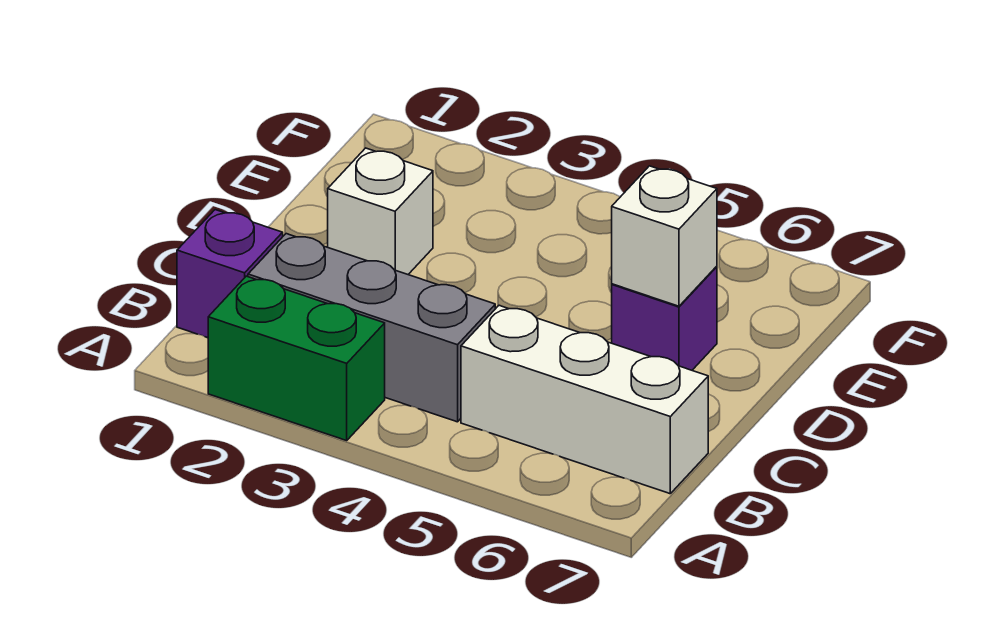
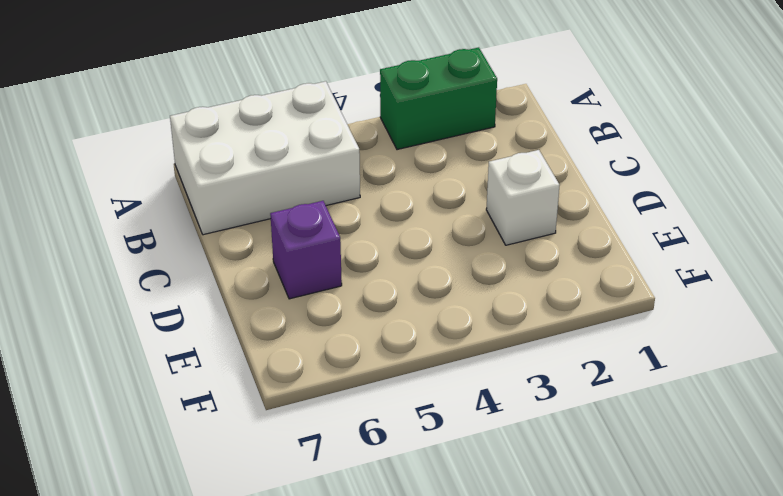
white brick A5:B7 level 1 -> white brick B5:B7 level 1
none -> purple brick B1 level 1
none -> grey brick B2:B4 level 1

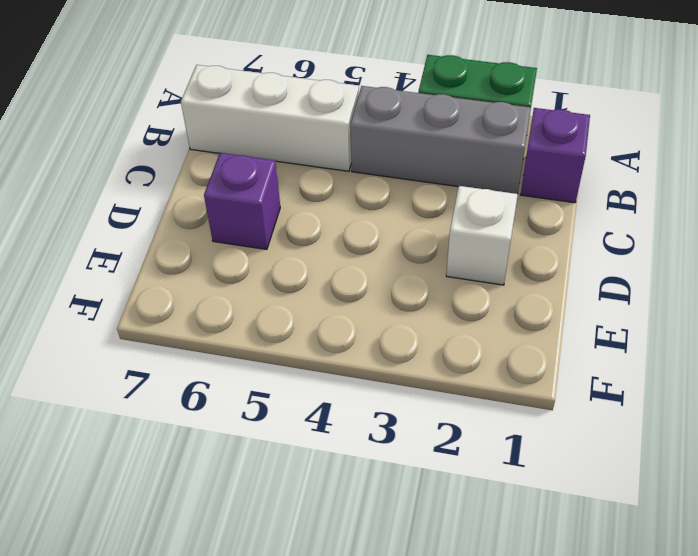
none -> white brick D6 level 2

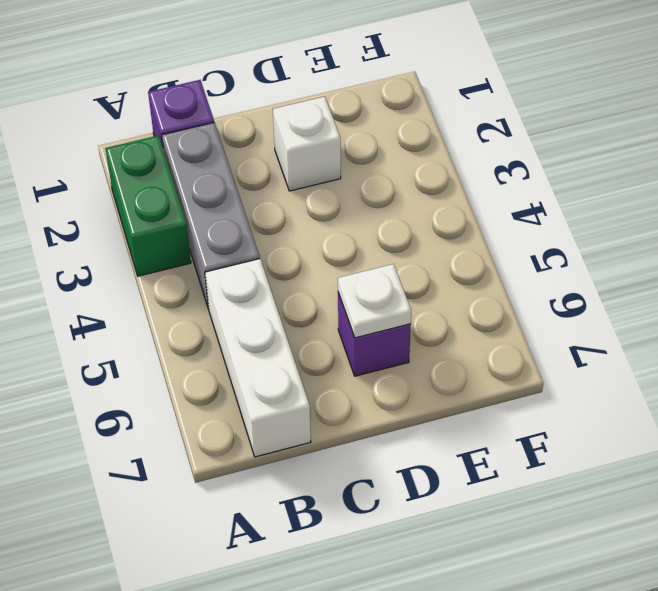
white plate D6 level 2 -> white brick D6 level 2

